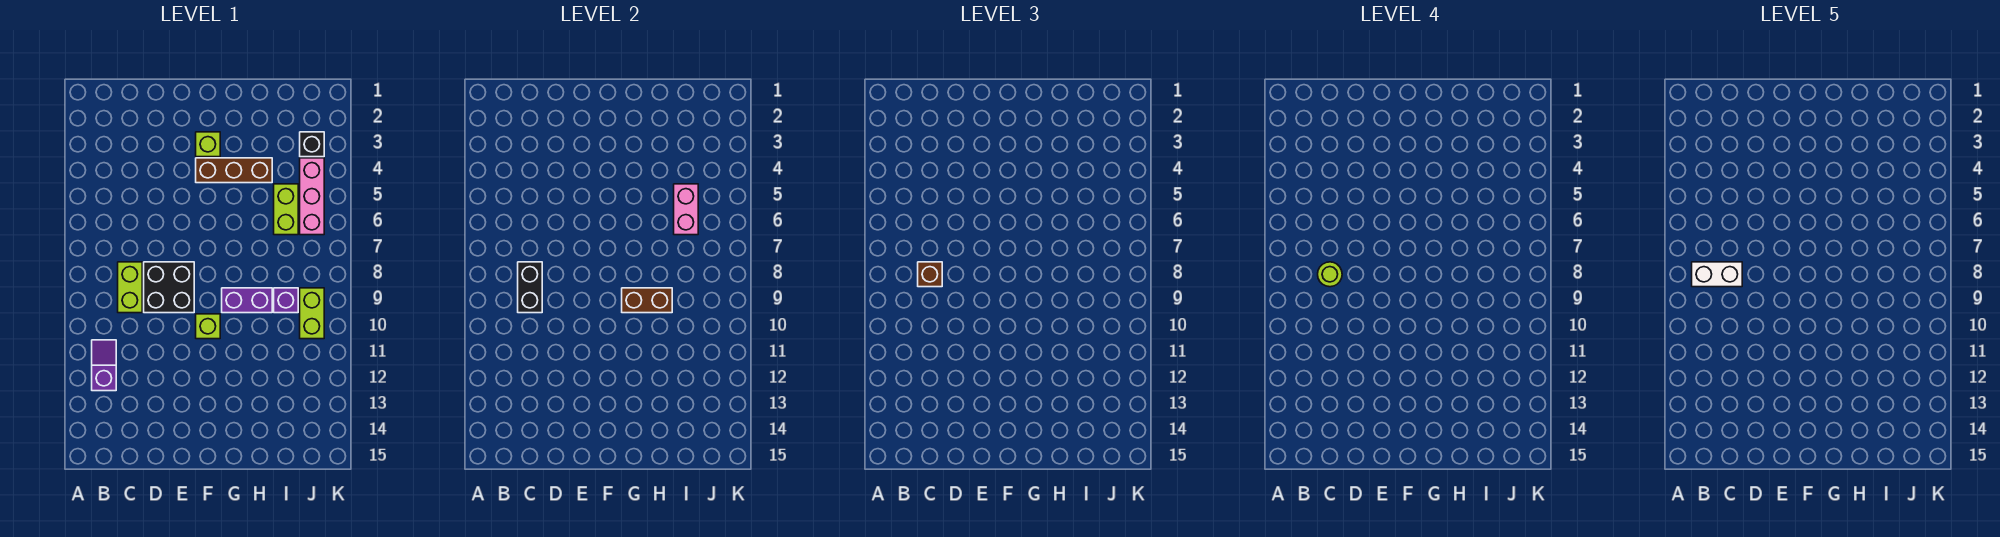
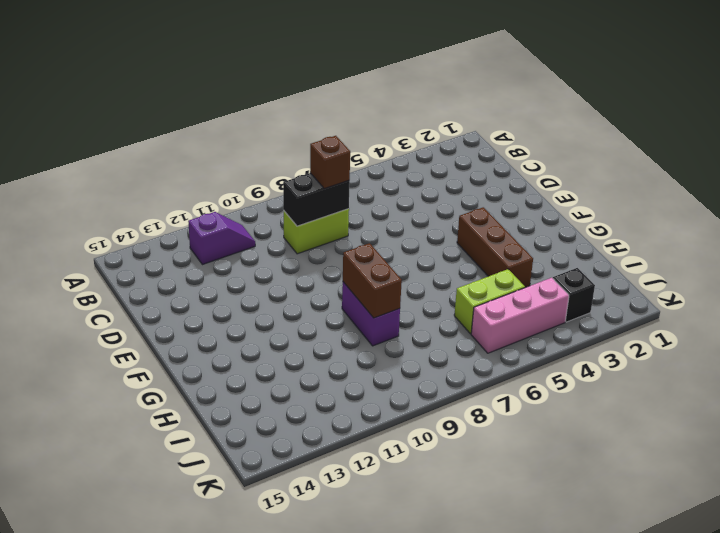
none -> black brick D8:E9 level 1
none -> lime brick F3 level 1
none -> lime brick F10 level 1

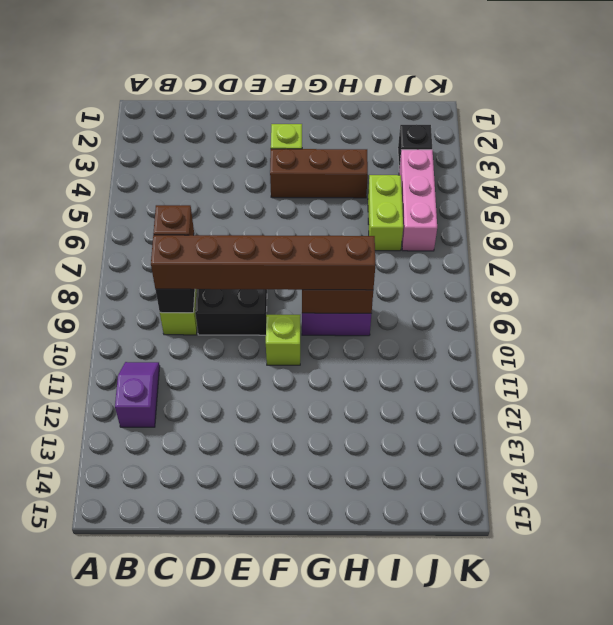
brown brick C9:H9 level 3 -> none
none -> purple brick I9 level 1
none -> lime brick J9:J10 level 1
none -> pink brick I5:I6 level 2

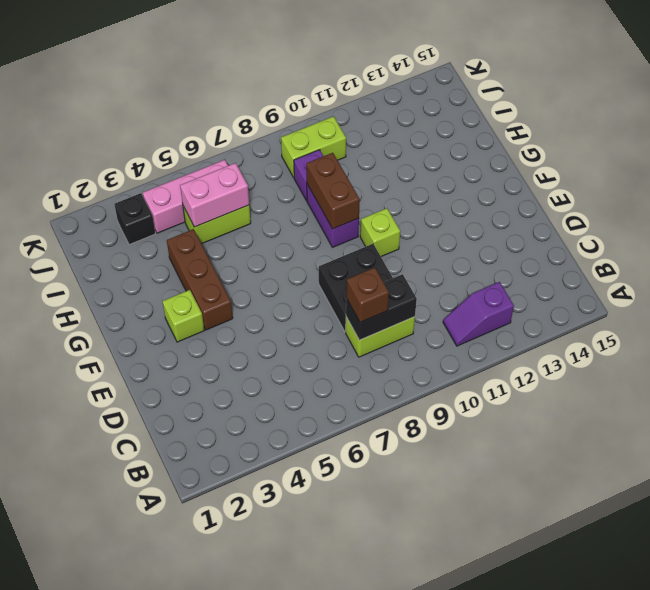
none -> lime round brick C8 level 4
none -> white brick B8:C8 level 5

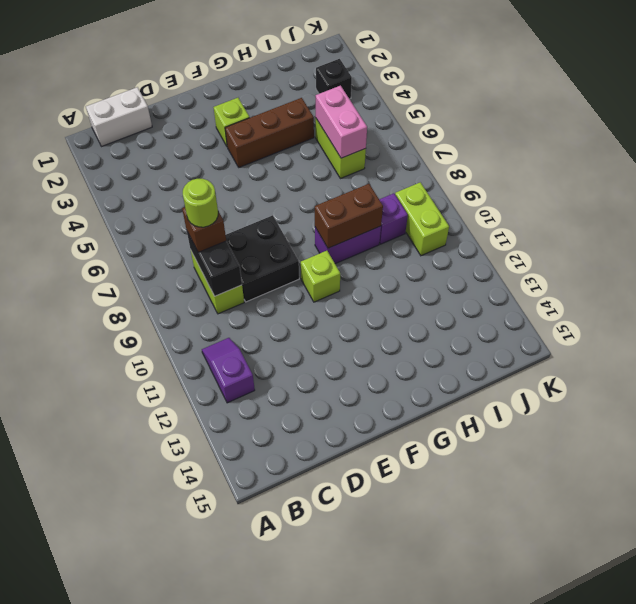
white brick B1:C1 level 1 -> white brick B8:C8 level 5
none -> pink brick J4:J6 level 1

